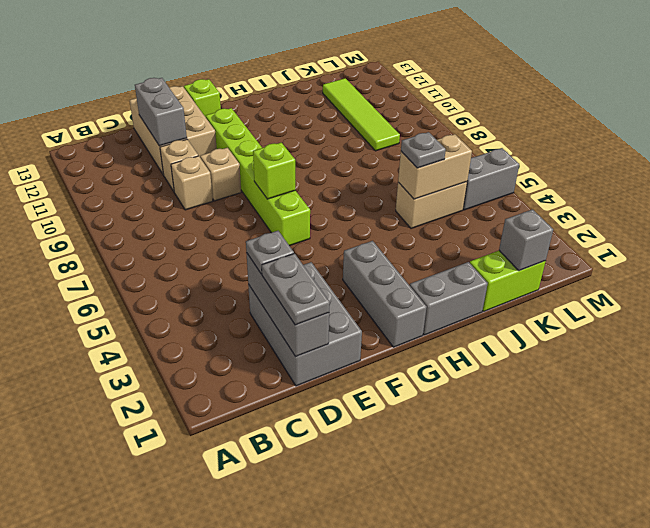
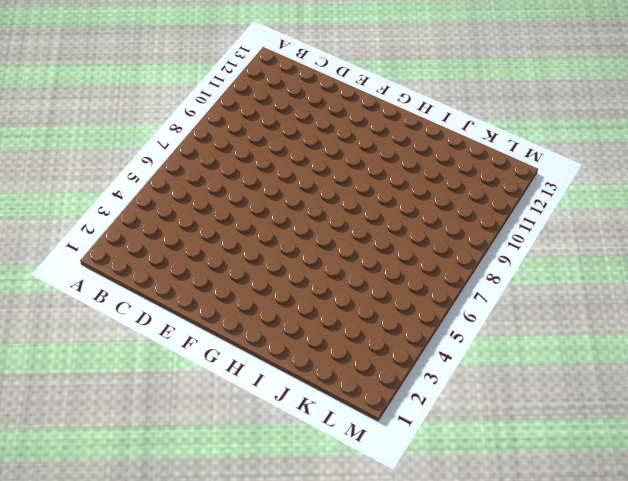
none -> grey brick D1:E3 level 1
none -> tan brick D9 level 1
none -> tan brick D10 level 1

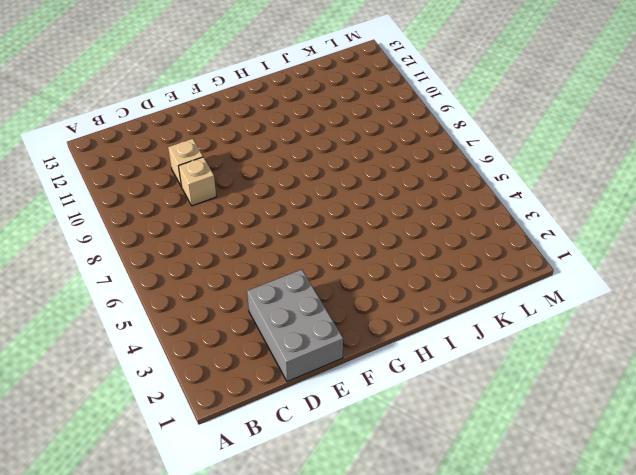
none -> tan brick D11:E13 level 1
none -> tan brick E9 level 1
none -> lime brick F6:F11 level 1

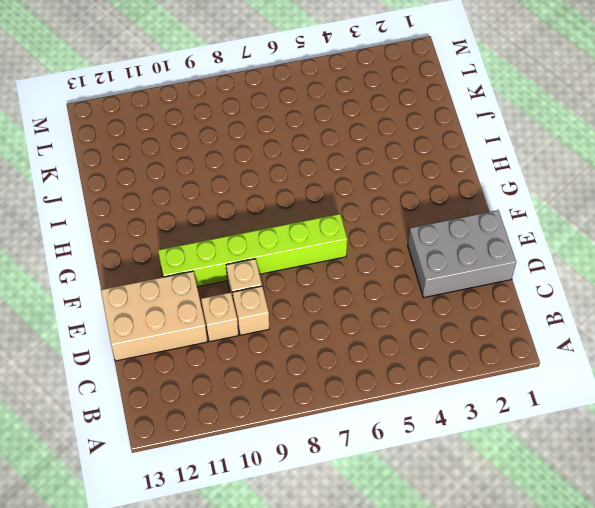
none -> lime brick F13 level 1
none -> grey brick G1:G3 level 1
none -> grey brick H1:I1 level 1

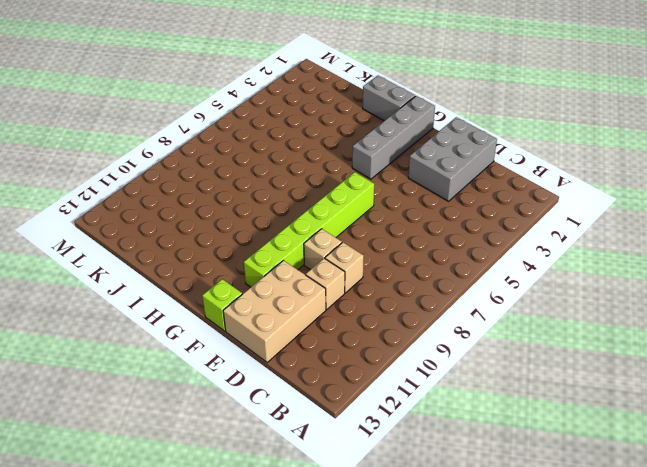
grey brick G1:G4 level 1 -> grey brick G1:G3 level 1
none -> lime brick J1:K1 level 1
none -> tan brick J5:K5 level 1
none -> lime tile K9:K12 level 1

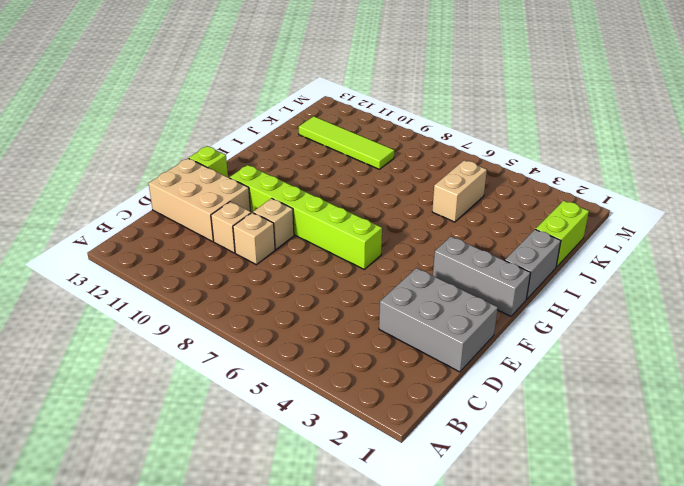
none -> grey brick L5:M5 level 1
none -> grey brick D1:D3 level 2
none -> grey brick D11:D12 level 2

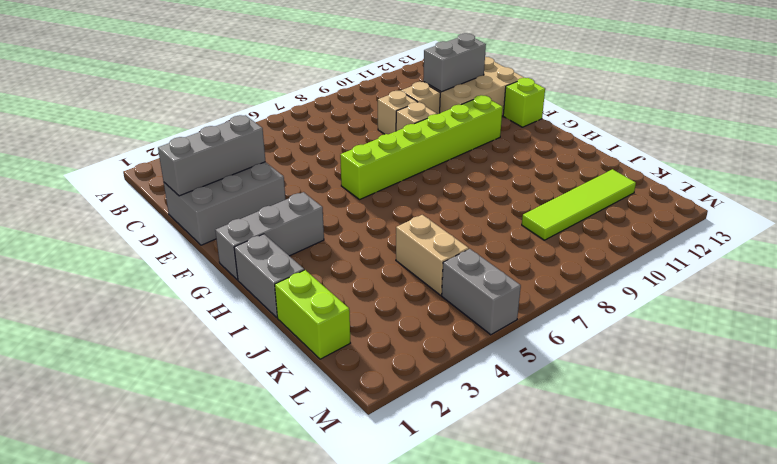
none -> lime brick F7 level 2
none -> tan brick J5:K5 level 2
none -> grey brick K1 level 2

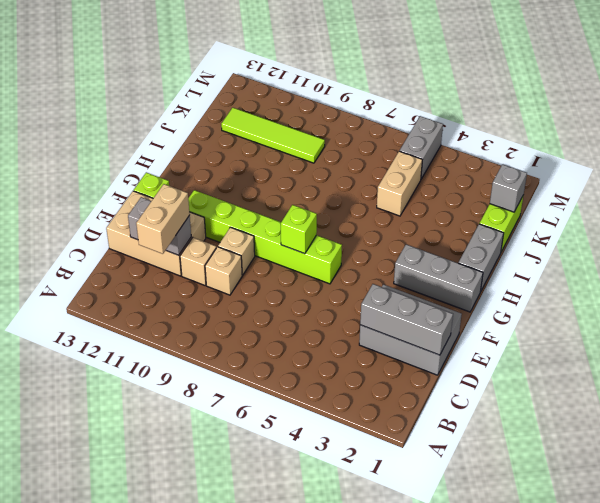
tan brick C11:D11 level 3 -> tan brick J5:K5 level 2
none -> grey plate D1:D2 level 3
none -> grey plate D3 level 3
none -> grey plate J5 level 3

